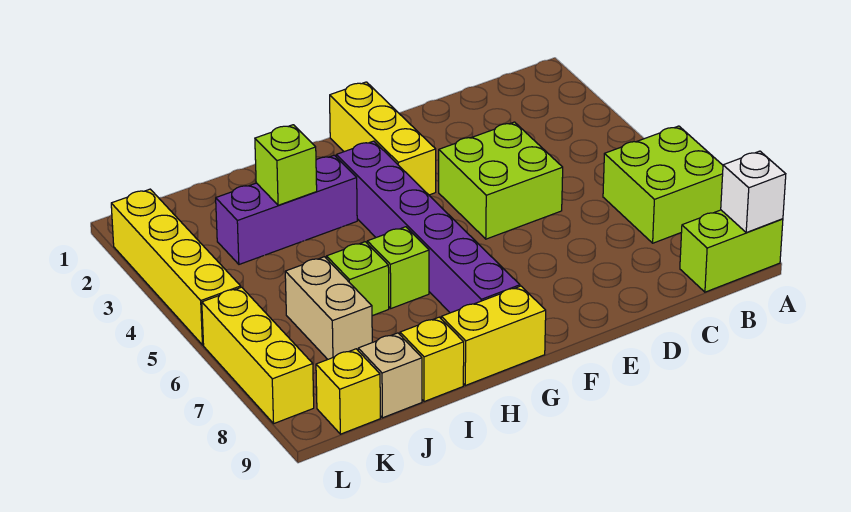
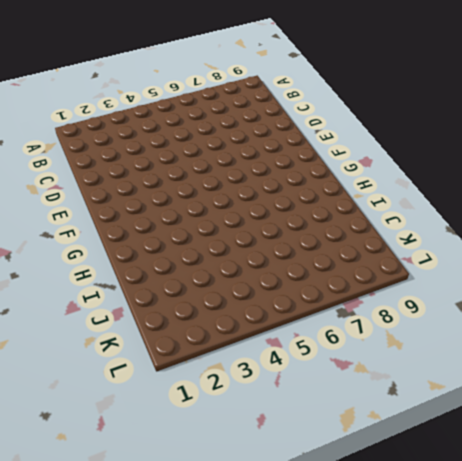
none -> lime brick A6:B7 level 1
none -> lime brick A9:B9 level 1
none -> lime brick D4:E5 level 1

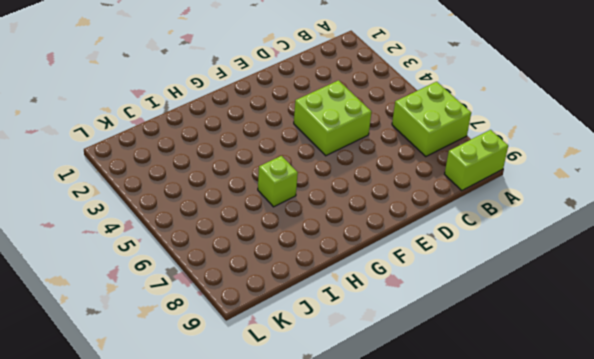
none -> yellow brick F1:F3 level 1
none -> purple brick G3:G8 level 1
none -> yellow brick G9:H9 level 1

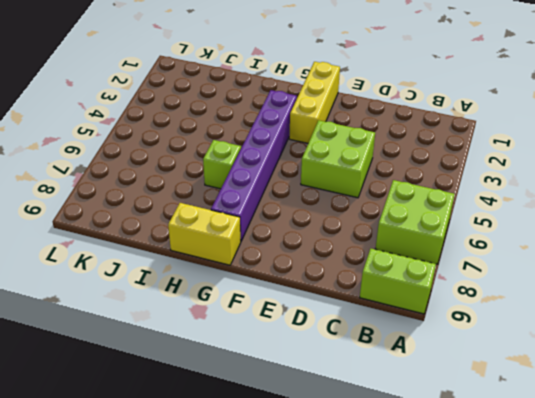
none -> purple brick H3:J3 level 1
none -> lime brick I6 level 1
none -> yellow brick I9 level 1

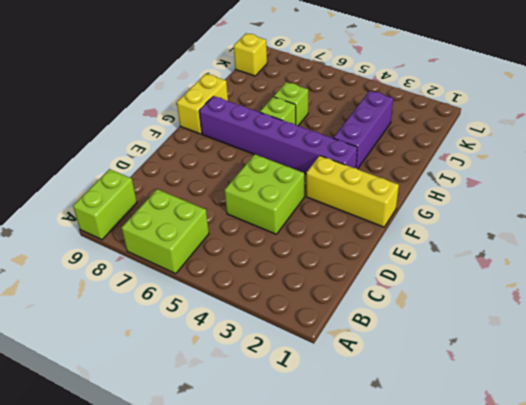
none -> yellow brick I9 level 1
none -> tan brick J6:J7 level 1
none -> tan brick J9 level 1

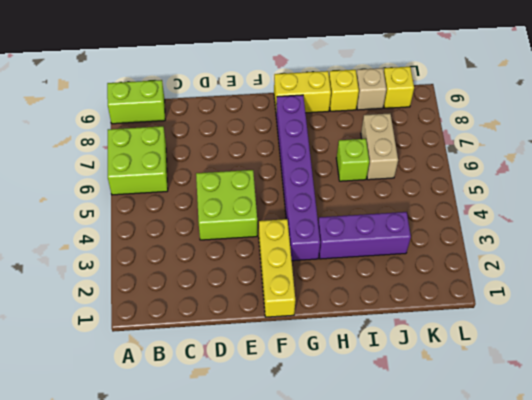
none -> lime brick H6 level 1
none -> yellow brick L2:L5 level 1
none -> yellow brick L6:L8 level 1

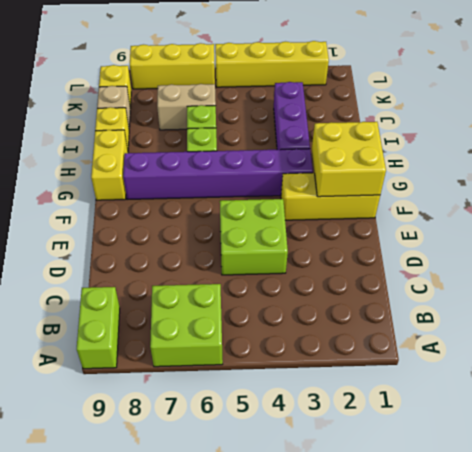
yellow brick F1:G2 level 2 -> none
none -> white brick A9 level 2
none -> lime brick I3 level 2

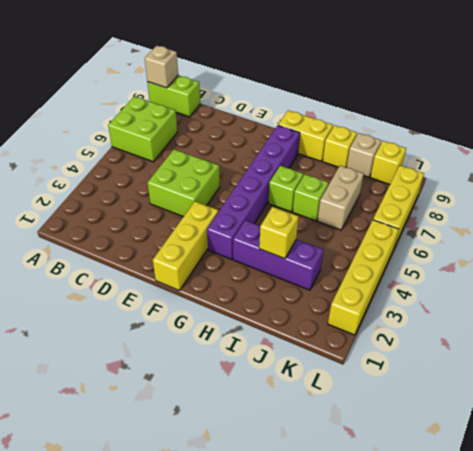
tan brick A9 level 2 -> white brick A9 level 2
yellow brick I3 level 2 -> lime brick I3 level 2

